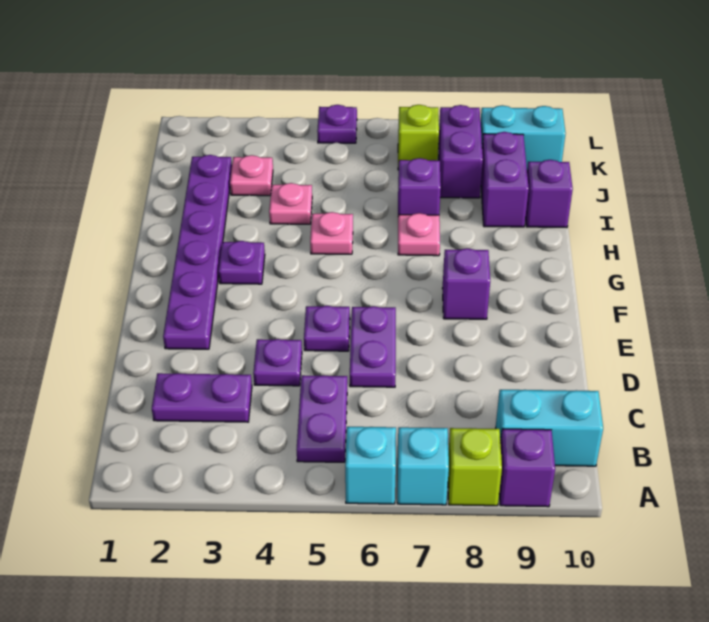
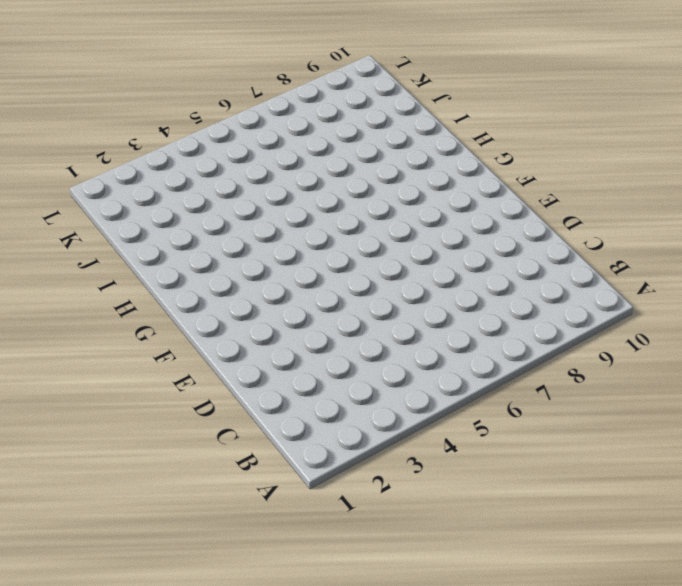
none -> cyan brick A6 level 1
none -> cyan brick A7 level 1
none -> lime brick A8 level 1

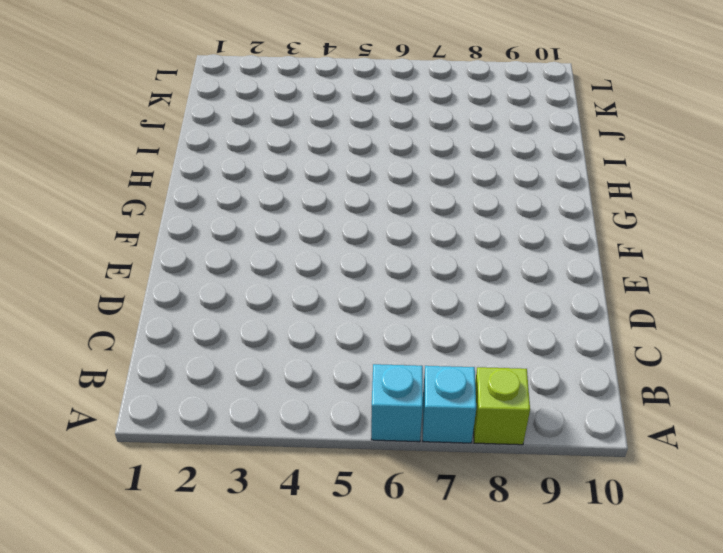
none -> purple brick A9 level 1
none -> purple plate B5:C5 level 1
none -> cyan brick B9:B10 level 1

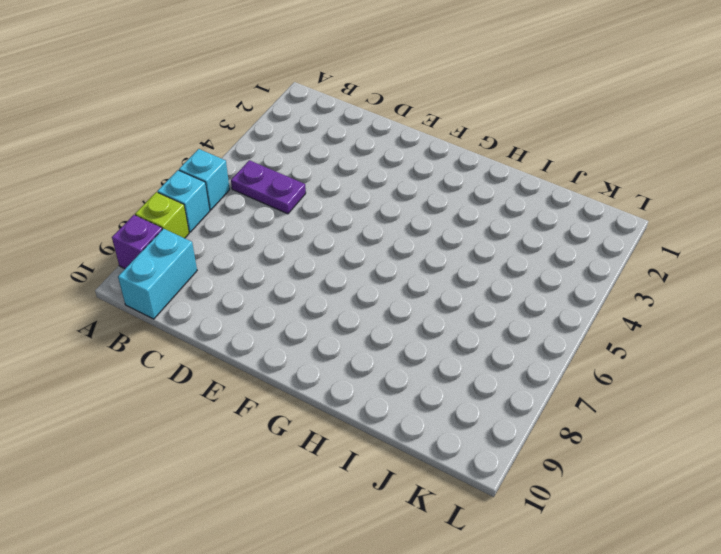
none -> purple plate C2:C3 level 1
none -> purple plate D4 level 1
none -> purple plate D6:E6 level 1

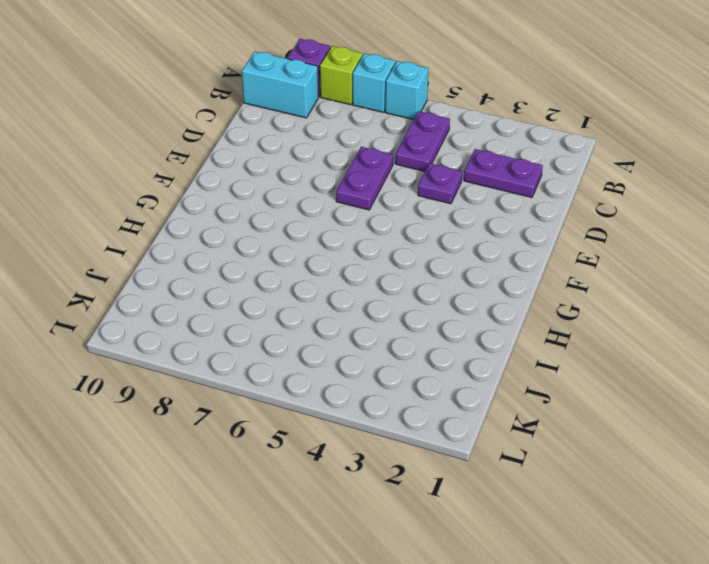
none -> purple plate E2:J2 level 1
none -> purple plate E5 level 1
none -> purple brick F8 level 1

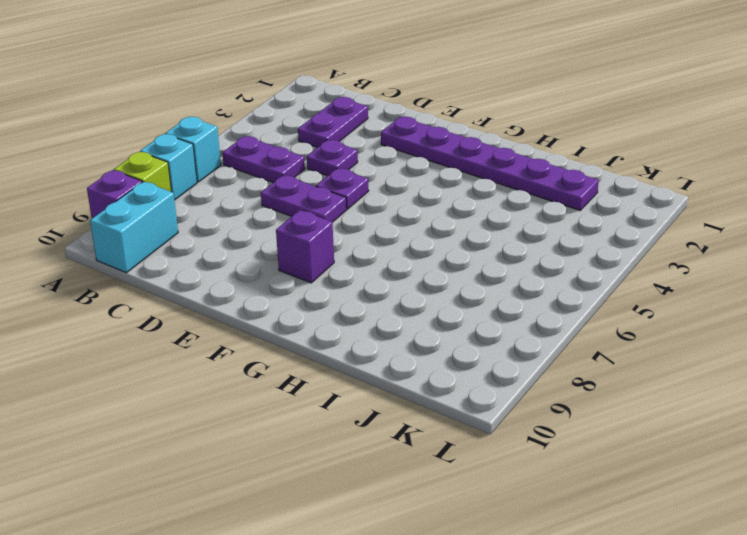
none -> purple plate G3 level 1
none -> pink plate H5 level 1
none -> pink plate H7 level 1

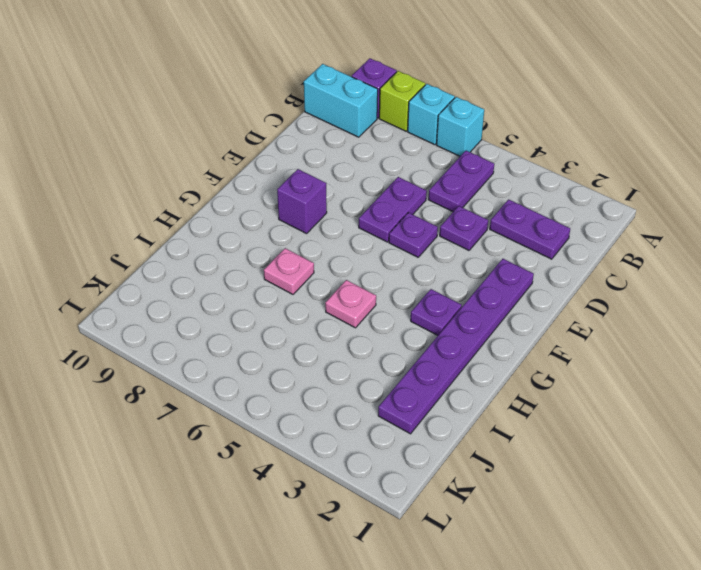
none -> pink plate I4 level 1
none -> purple brick I7 level 1
none -> purple brick I9:J9 level 1

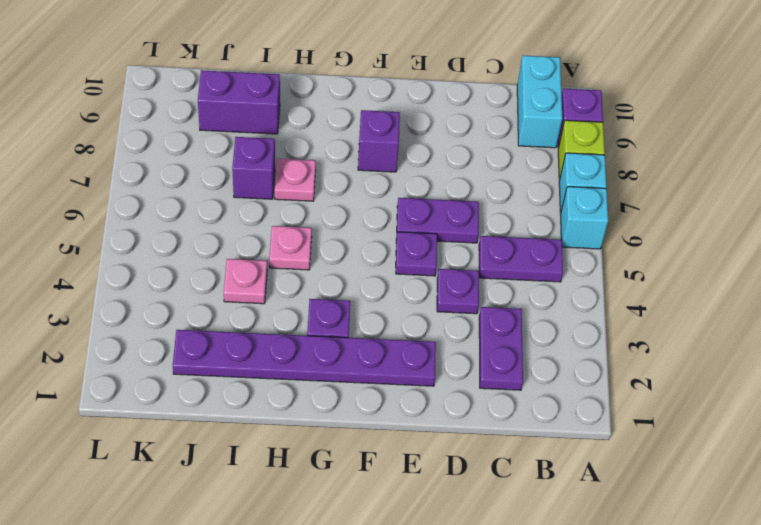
none -> purple brick I10 level 1
none -> pink plate J3 level 1
none -> purple brick J8:K8 level 1

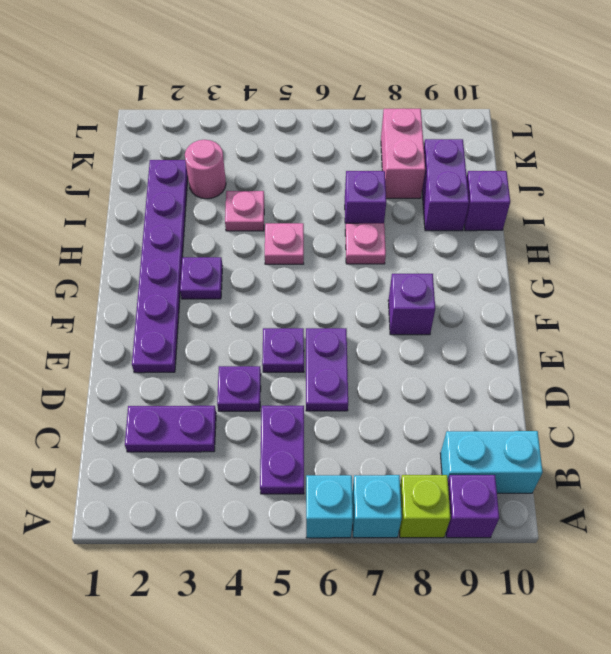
pink round brick J3 level 1 -> pink plate J3 level 1
pink brick J8:K8 level 1 -> purple brick J8:K8 level 1
none -> lime brick K7 level 1
none -> cyan brick K9:K10 level 1
none -> purple plate L5 level 1

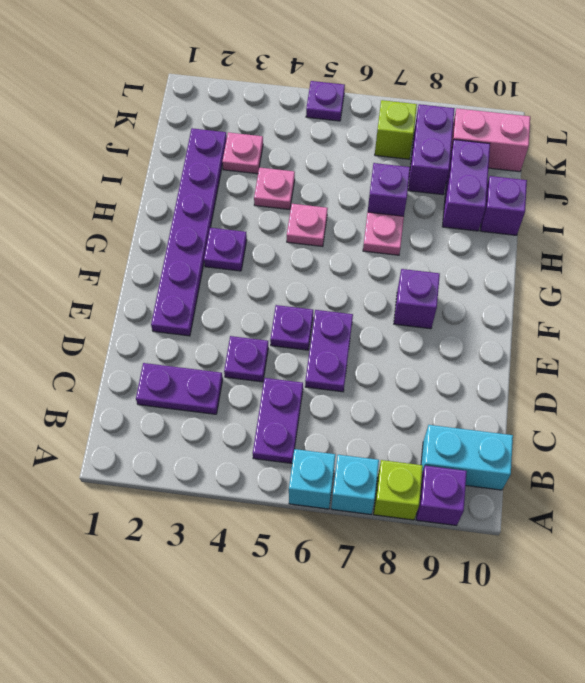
pink brick K9:K10 level 1 -> cyan brick K9:K10 level 1

